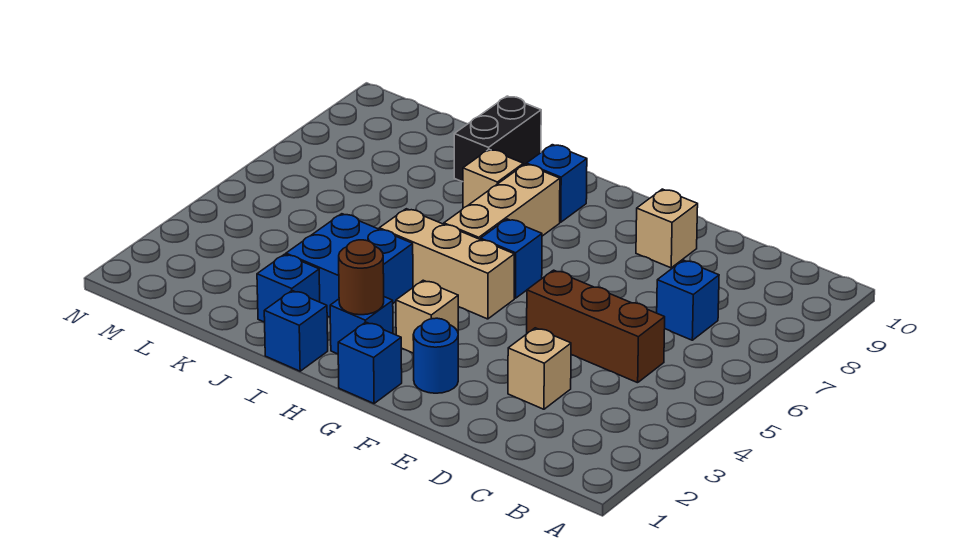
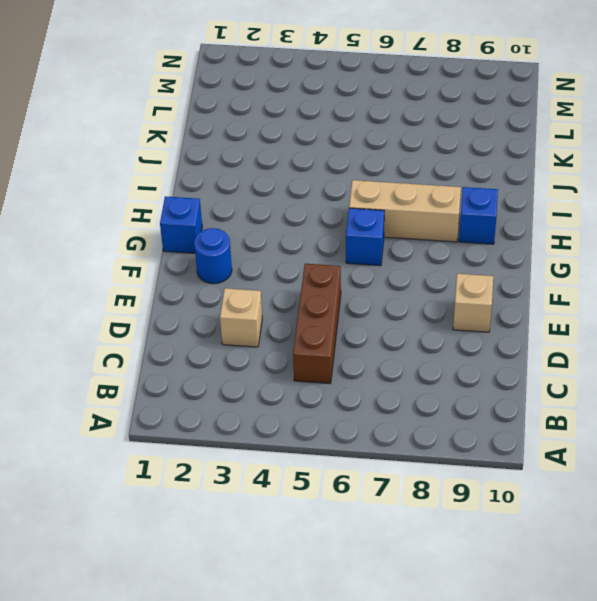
none -> blue brick C7 level 1
none -> tan brick G3 level 1
none -> tan brick G5:I5 level 1

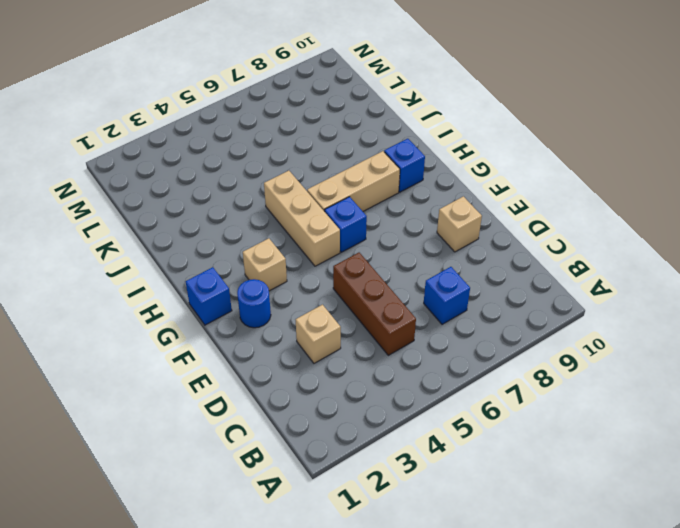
none -> blue brick H2 level 1
none -> blue brick I1 level 1
none -> blue brick I3:J4 level 1

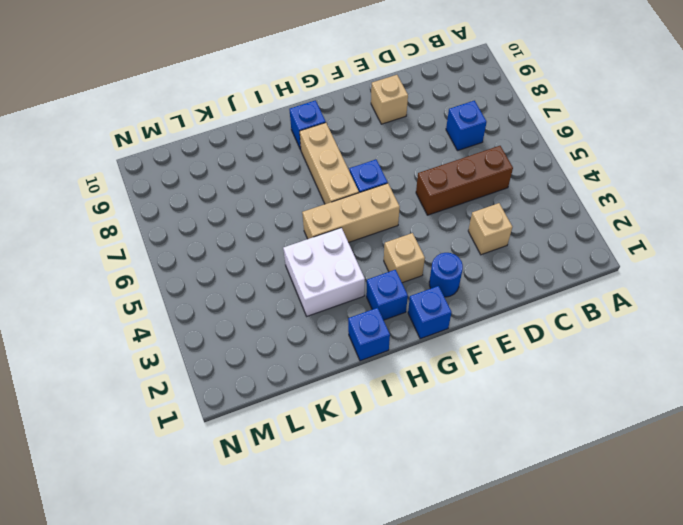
white brick I3:J4 level 1 -> blue brick I3:J4 level 1
none -> tan brick I8 level 1
none -> blue brick J2 level 1
none -> black brick J9:J10 level 1

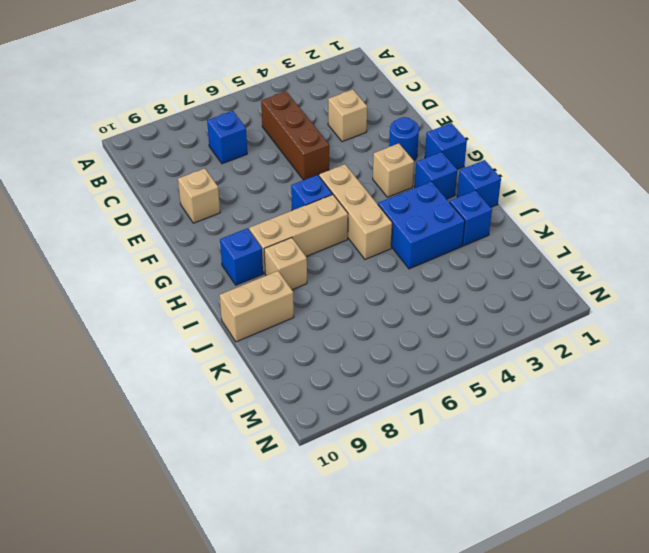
tan brick J9:J10 level 1 -> black brick J9:J10 level 1
none -> brown round brick H2 level 2

